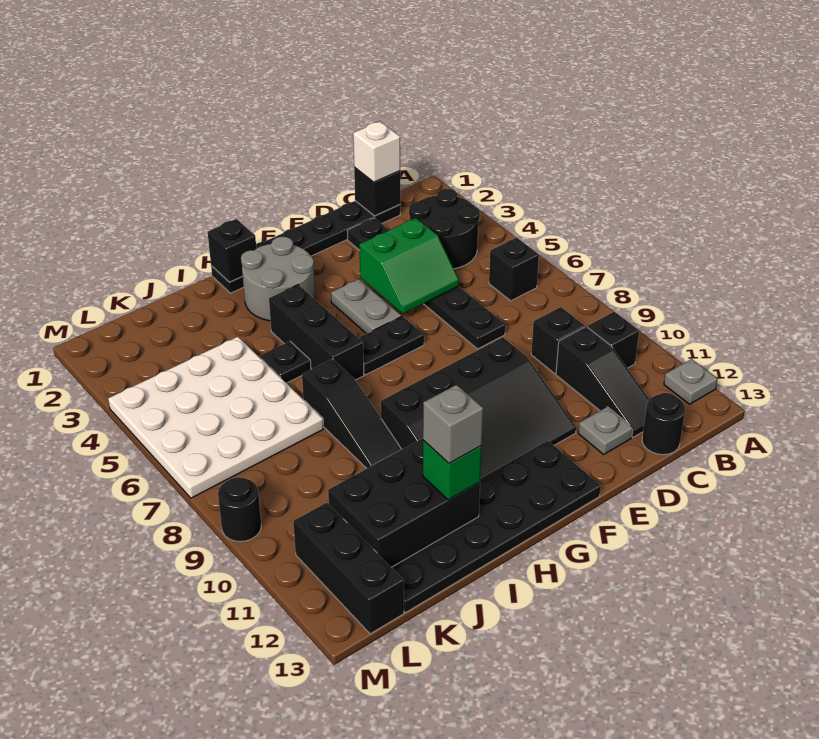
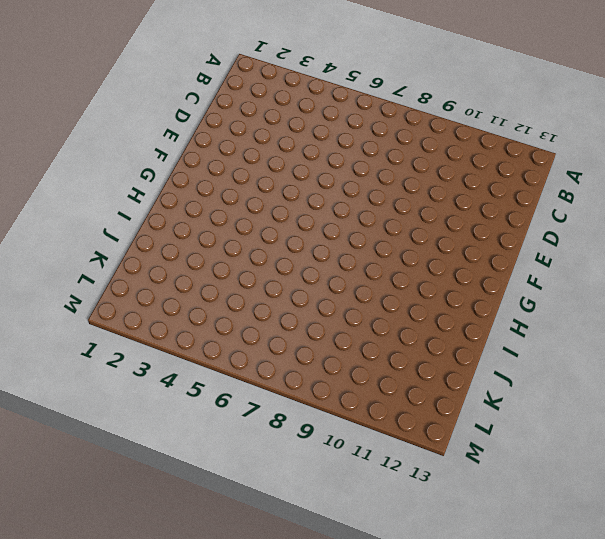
none -> grey plate A12 level 1
none -> black round brick B3:C4 level 1
none -> black brick B6 level 1

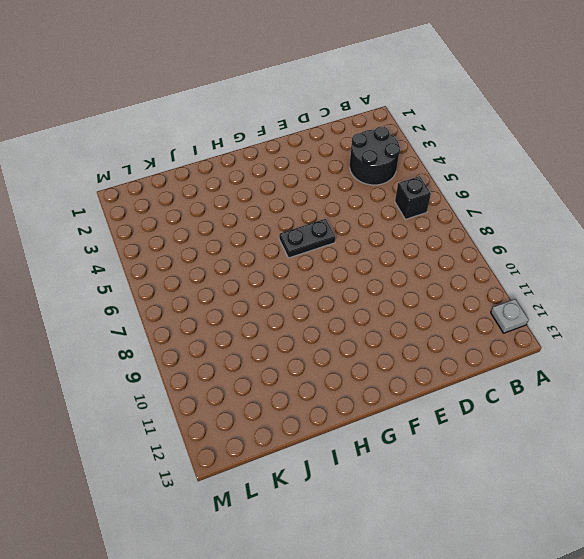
none -> black brick B10 level 1
none -> black plate C1:H1 level 1
none -> black brick C9 level 1

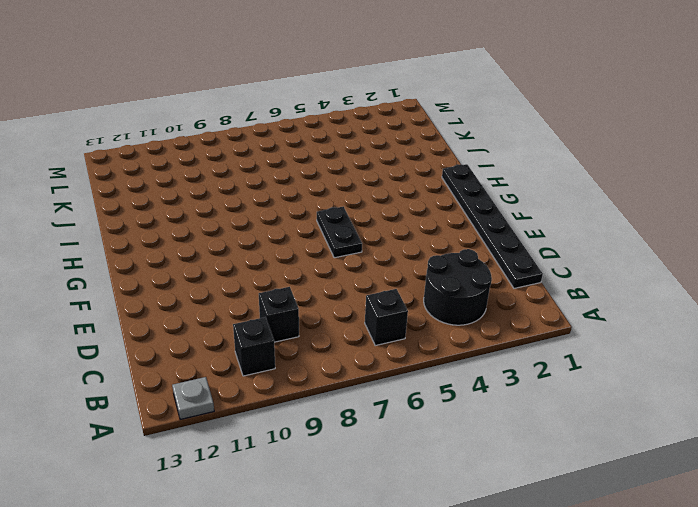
none -> black slope C10:C12 level 1 top 10
none -> black round brick C13 level 1
none -> black plate D2:D7 level 1

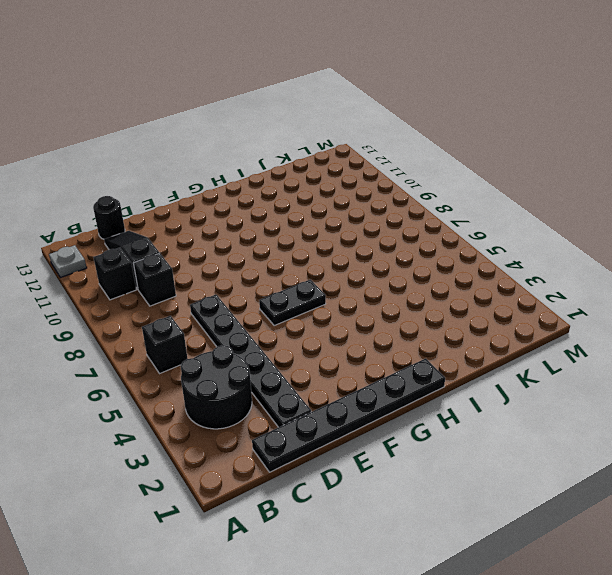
none -> grey plate D12 level 1
none -> black slope E9:H11 level 1 top 9
none -> grey plate F4:F5 level 1

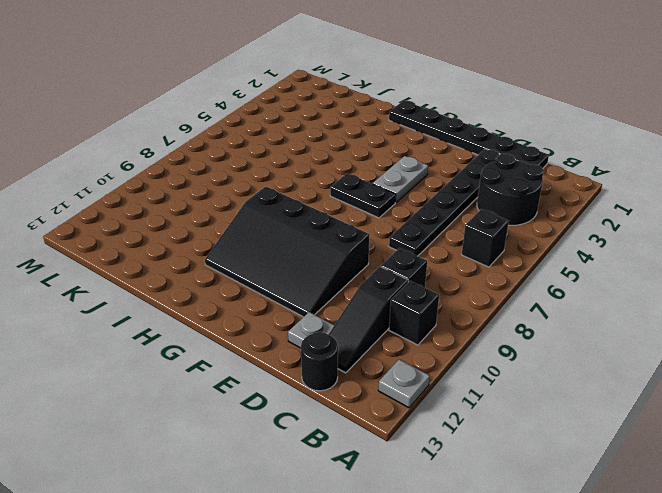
none -> black plate F12:K13 level 1
none -> grey round brick G2:H3 level 1
none -> black brick H4:H6 level 1

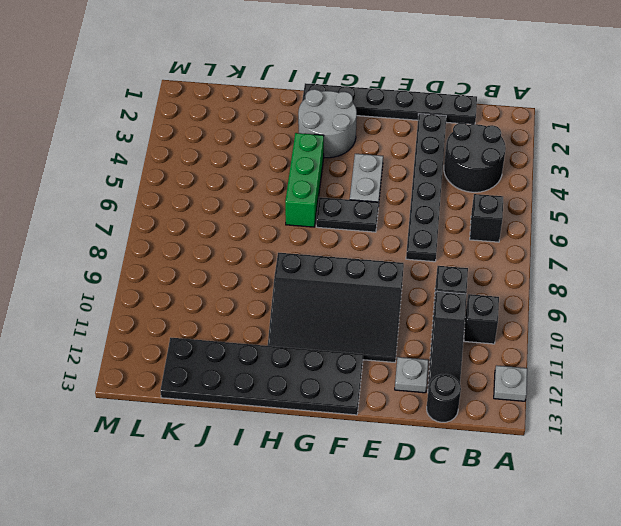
green brick H4:H6 level 1 -> black brick H4:H6 level 1
none -> black plate I5 level 1
none -> black slope I7:I9 level 1 top 7
none -> white plate J4:M7 level 1

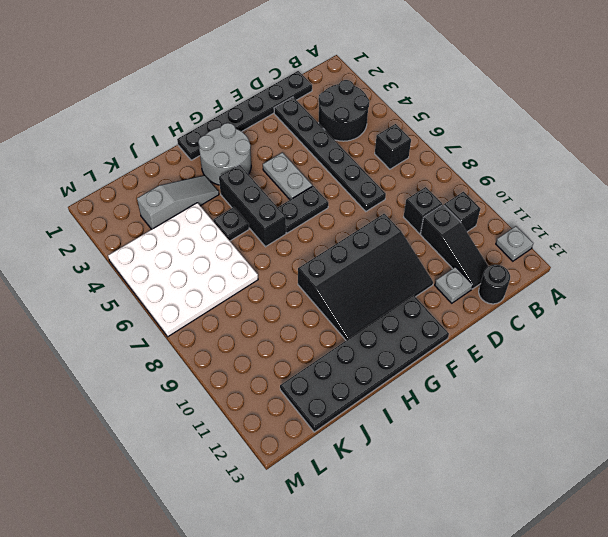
grey slope I3:K3 level 1 top K -> none
none -> black slope I7:I9 level 1 top 7
none -> black brick L11:L13 level 1
none -> black round brick M9 level 1

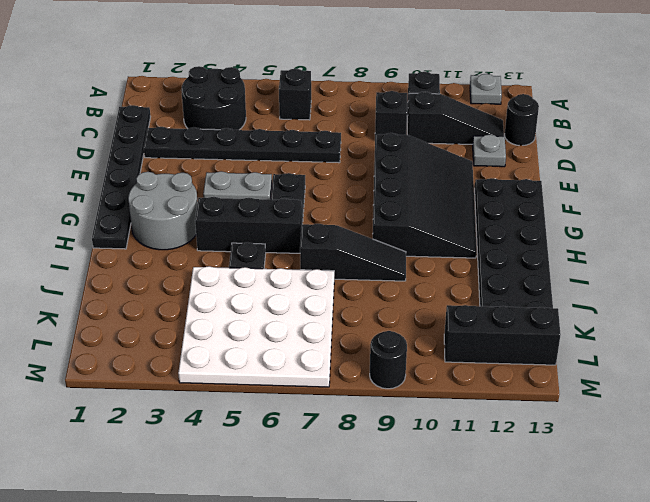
none -> black brick C1 level 2
none -> green slope D4:E5 level 2 top 4
none -> black brick H1 level 2

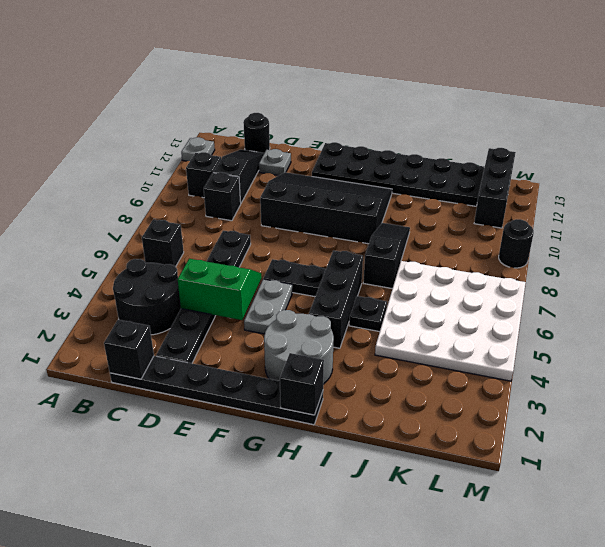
none -> black brick I11:K12 level 2
none -> white brick C1 level 3
none -> green brick I12 level 3

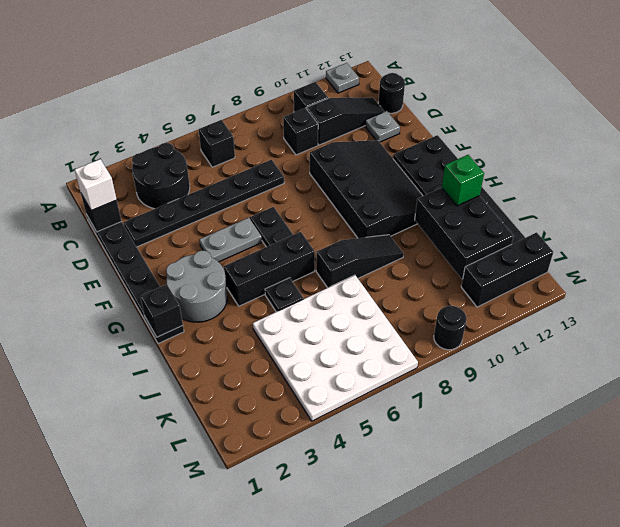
none -> green slope D4:E5 level 2 top 4
none -> grey brick I12 level 4

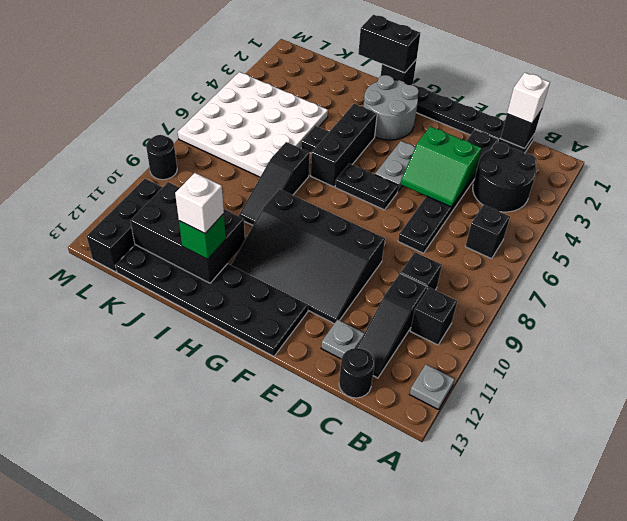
black brick H1:I1 level 3 -> none
white brick I12 level 4 -> grey brick I12 level 4

